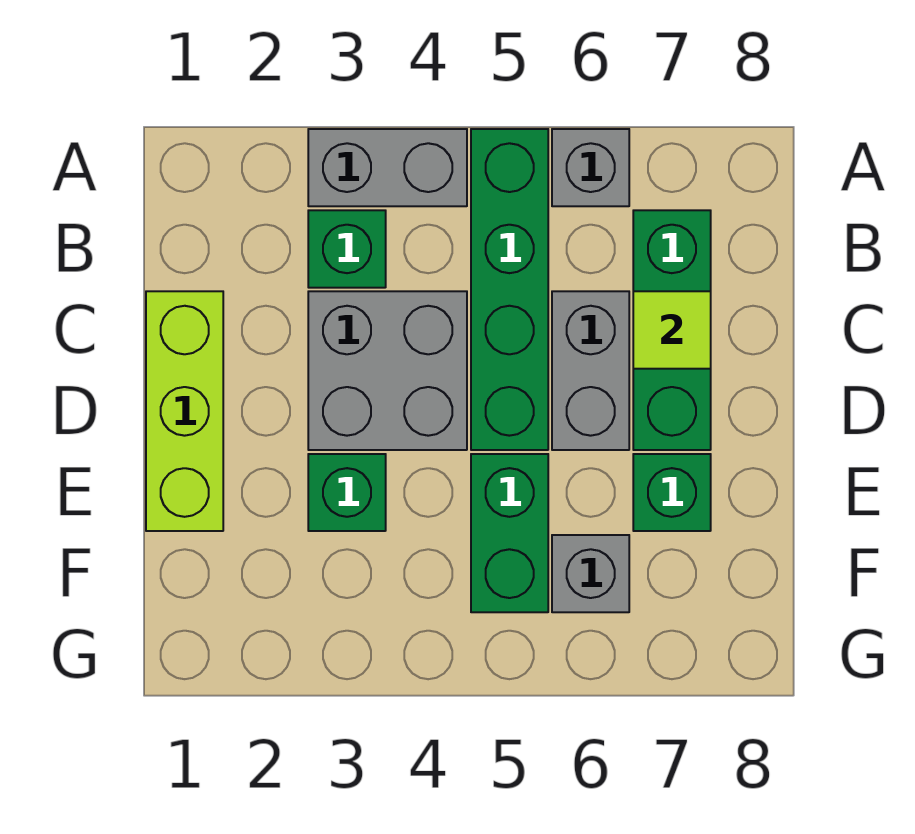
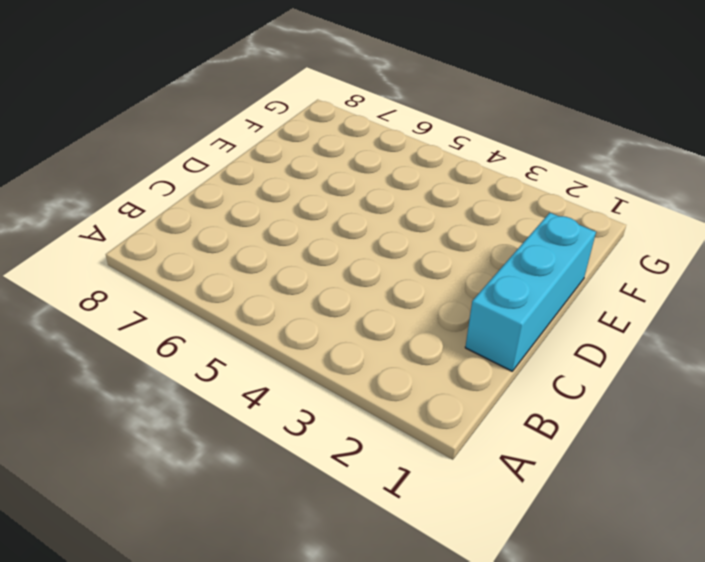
cyan brick C1:E1 level 1 -> lime brick C1:E1 level 1
none -> grey brick A3:A4 level 1
none -> green brick A5:D5 level 1
none -> grey brick A6 level 1

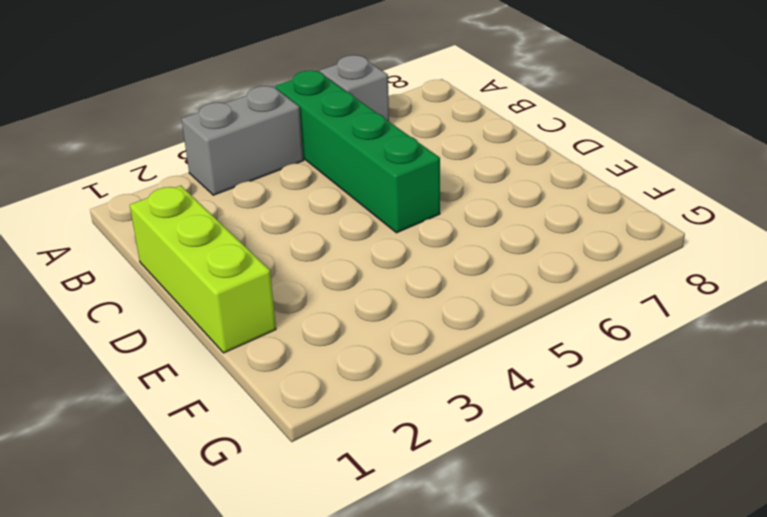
none -> green brick B3 level 1
none -> green brick B7:D7 level 1
none -> grey brick C3:D4 level 1

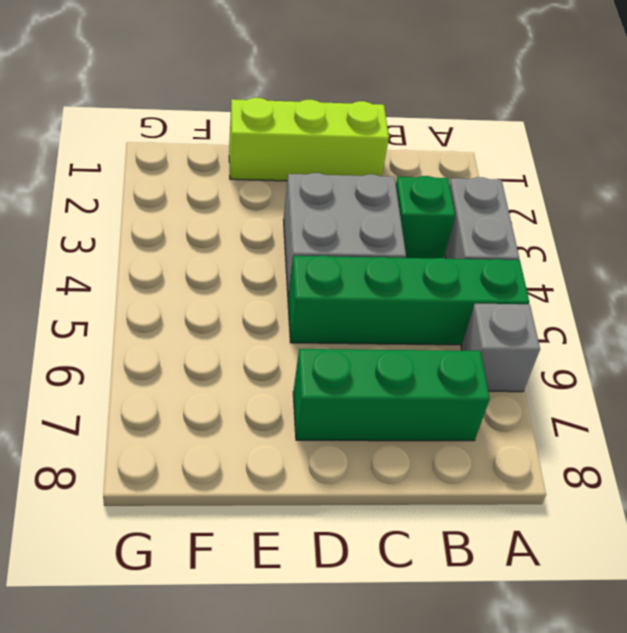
none -> grey brick C6:D6 level 1
none -> green brick E3 level 1
none -> green brick E5:F5 level 1

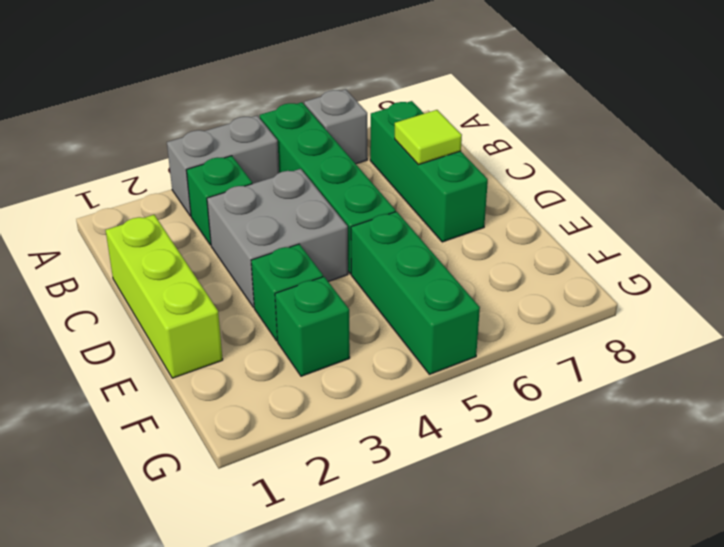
green brick E5:G5 level 1 -> green brick E5:F5 level 1
green brick F3 level 1 -> green brick E7 level 1
none -> grey brick C6:D6 level 1
none -> grey brick F6 level 1

